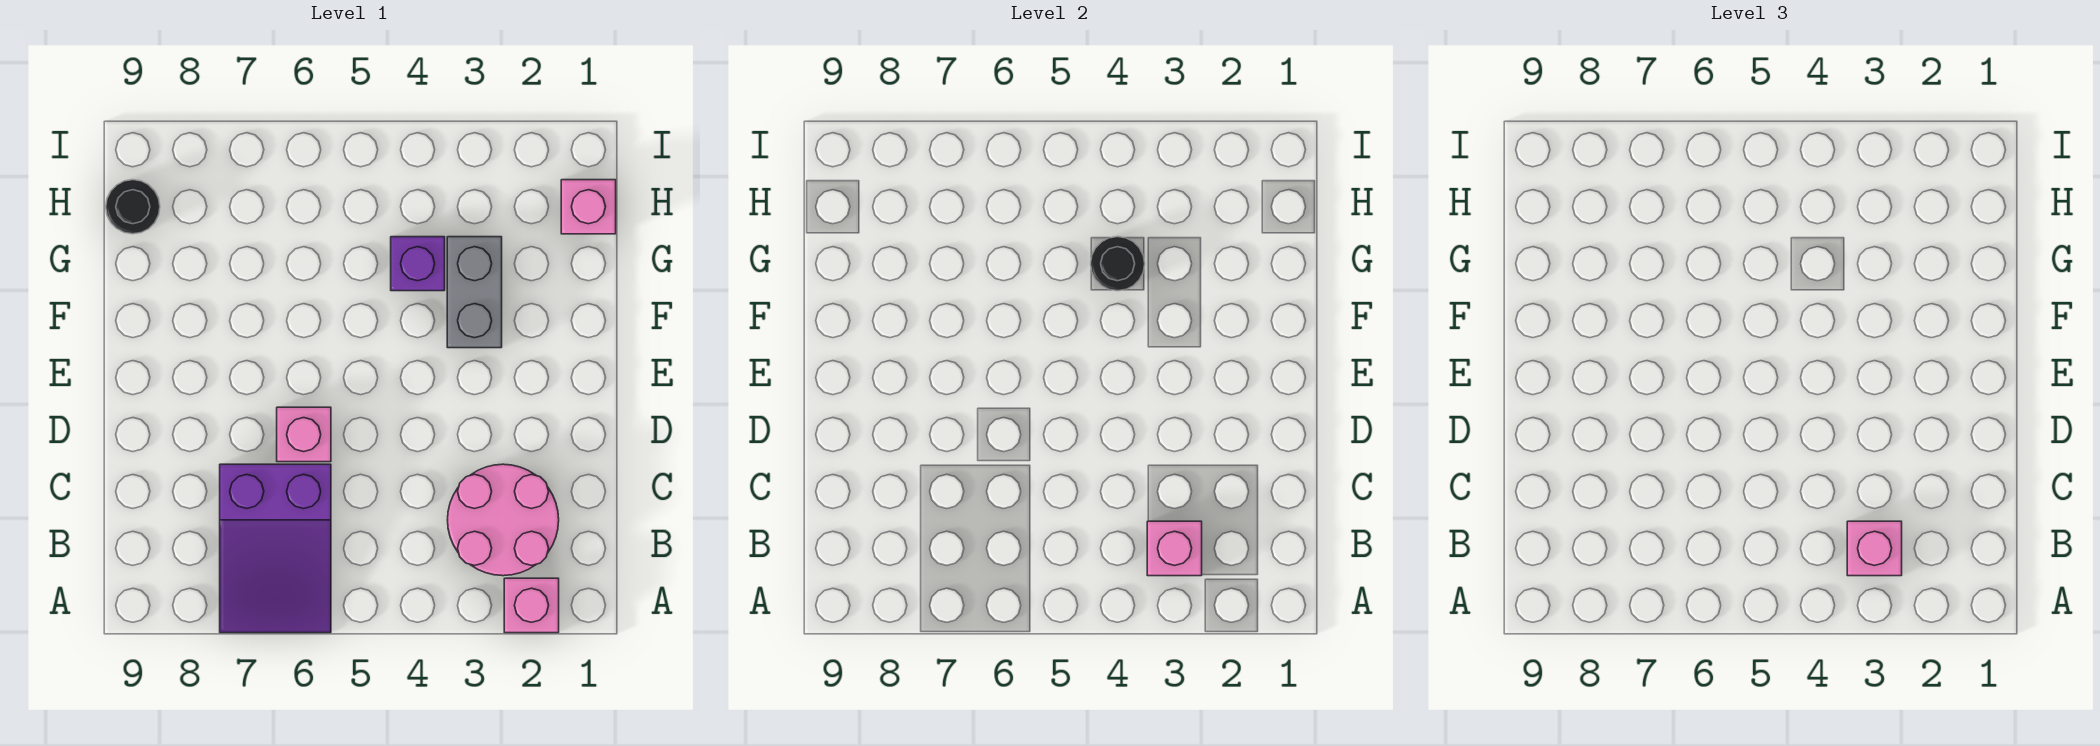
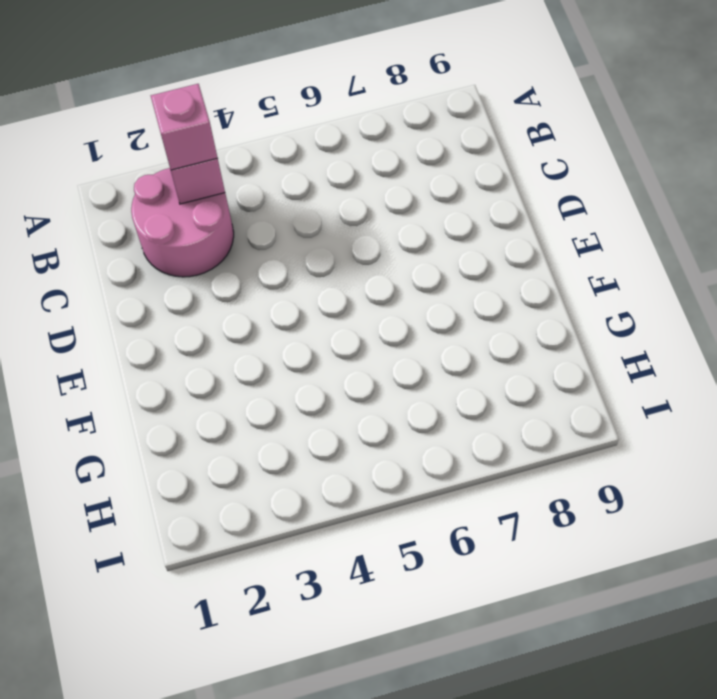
none -> pink brick A2 level 1
none -> purple slope A6:C7 level 1 top C

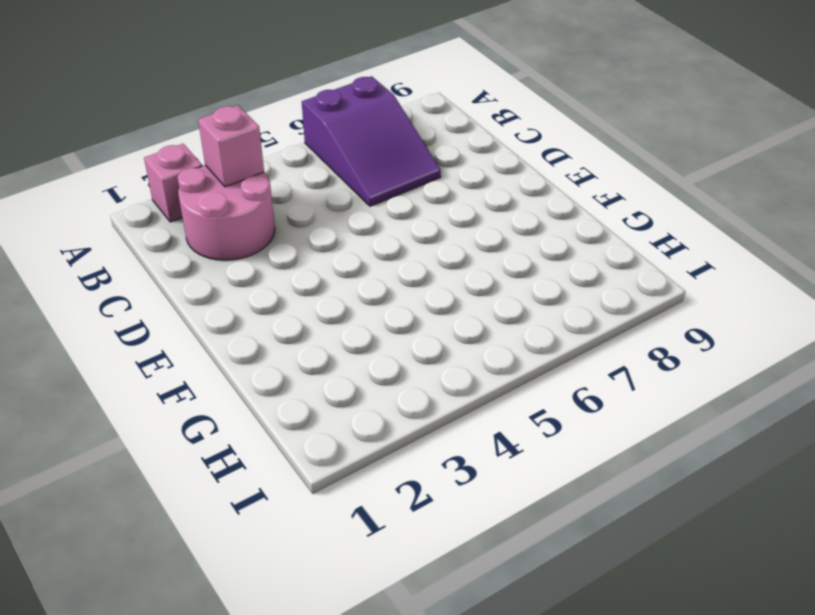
purple slope A6:C7 level 1 top A -> purple slope A6:C7 level 1 top C
none -> pink brick D6 level 1
none -> grey brick F3:G3 level 1

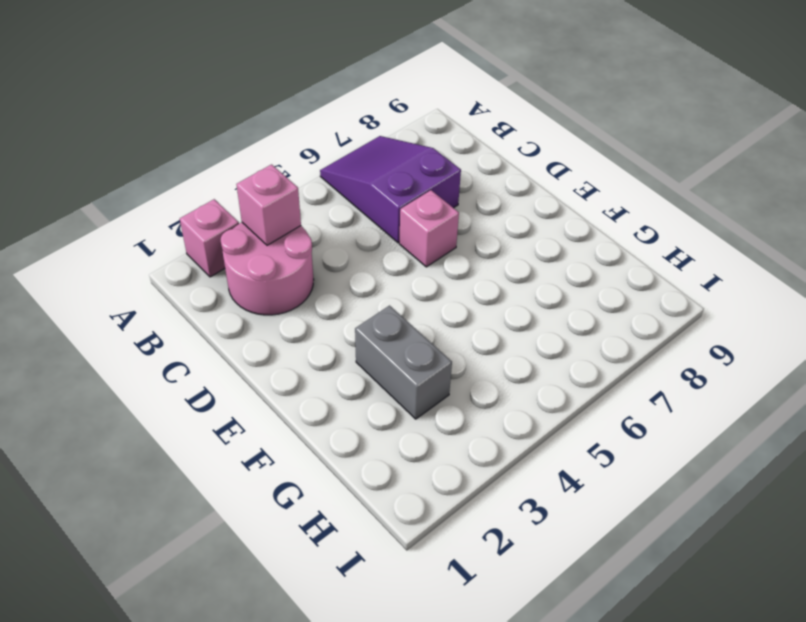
none -> purple brick G4 level 1
none -> pink brick H1 level 1

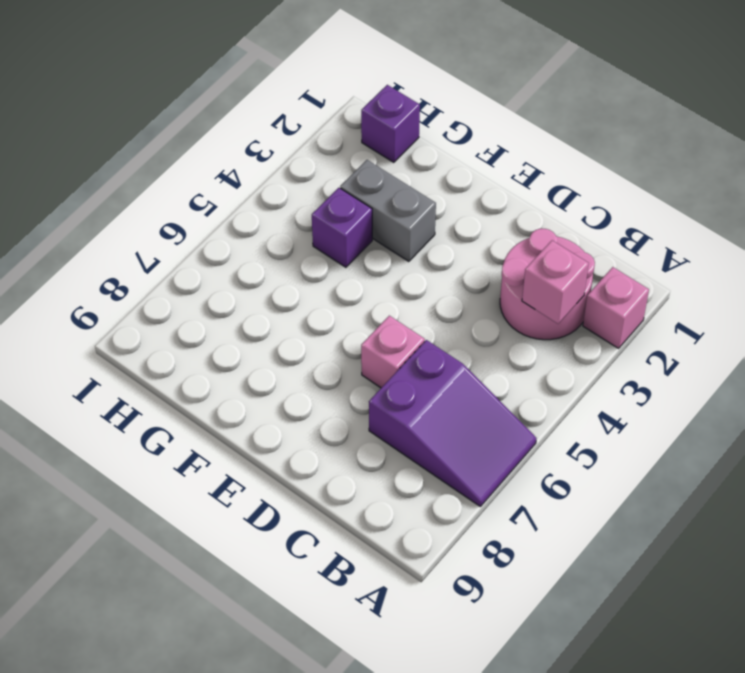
purple brick H1 level 1 -> pink brick H1 level 1
none -> black round brick H9 level 1
none -> black round brick G4 level 2

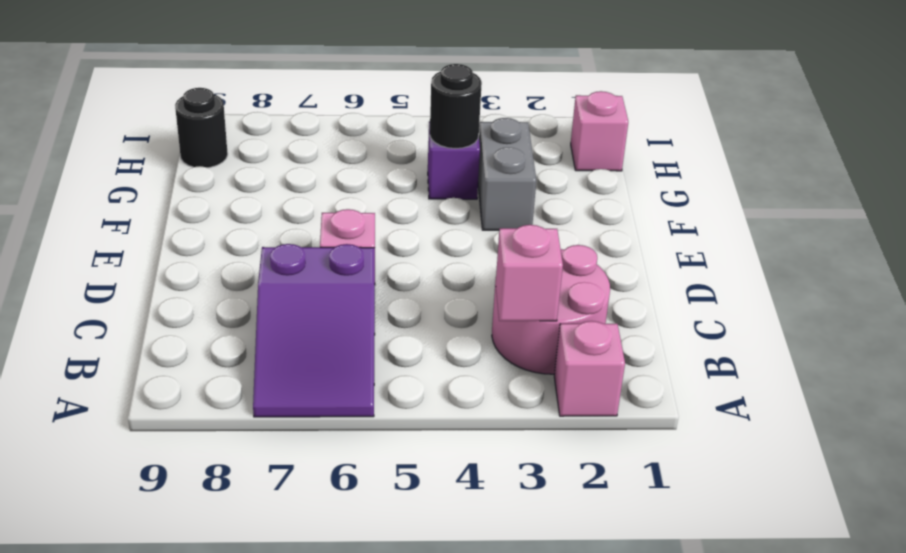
none -> pink brick B3 level 3

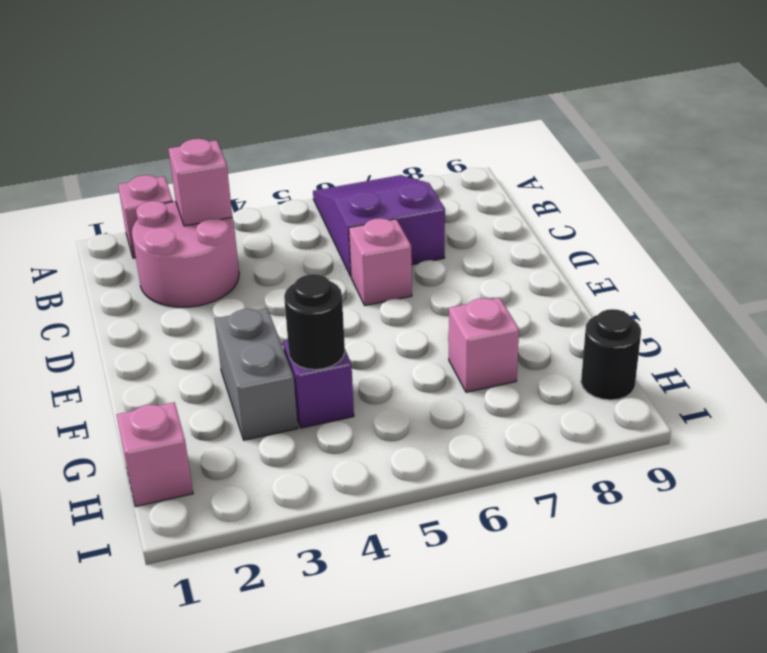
pink brick G7 level 1 -> pink brick B3 level 3

